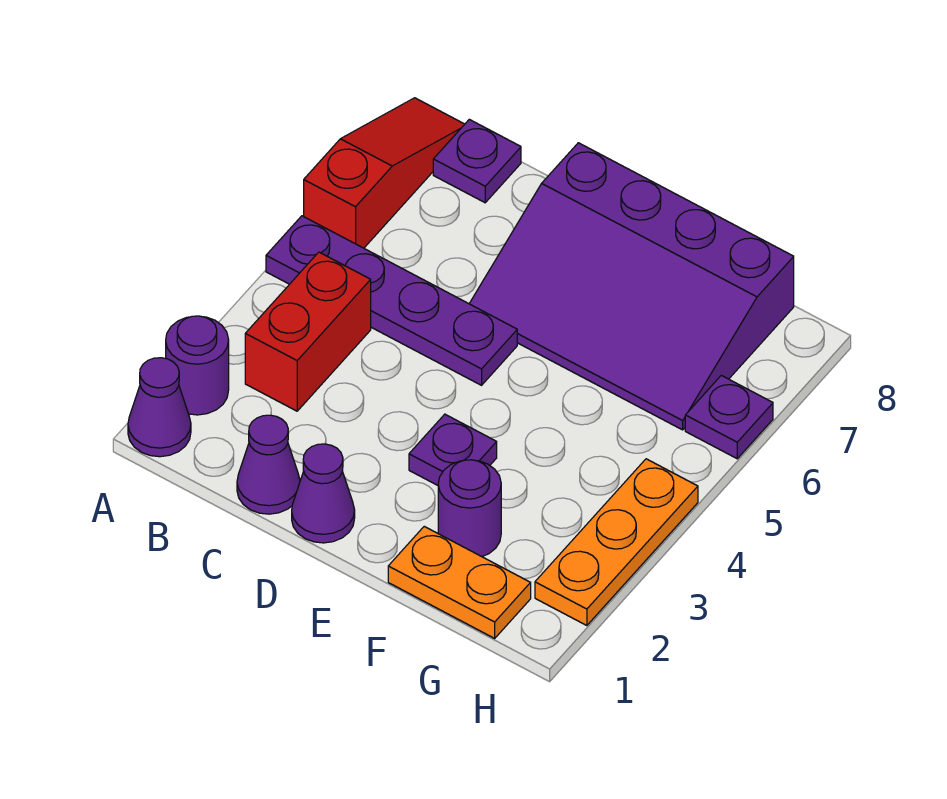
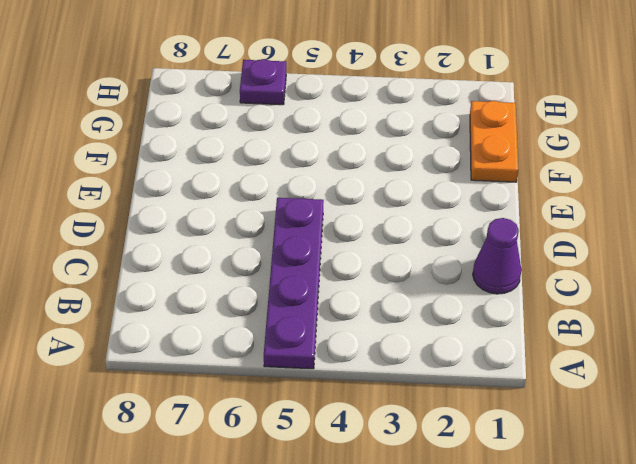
none -> purple cone A1 level 1
none -> purple round brick A2 level 1
none -> red slope A6:A8 level 1 top 6

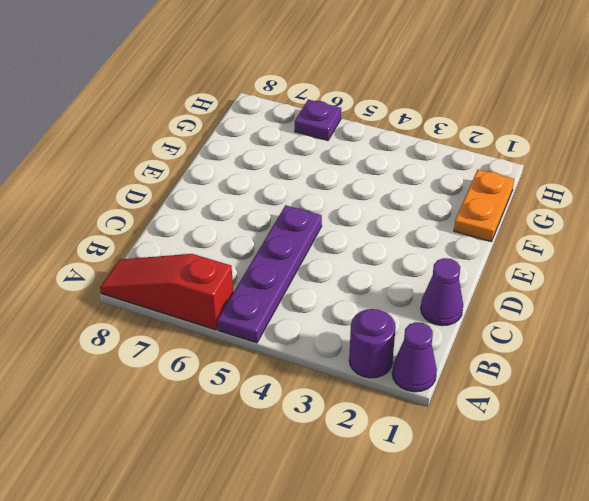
none -> red brick B3:B4 level 1
none -> purple plate B8 level 1
none -> purple cone D1 level 1

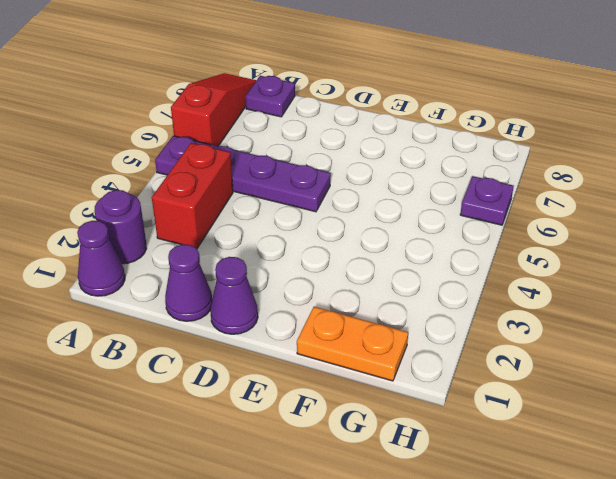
none -> purple slope D6:G8 level 1 top 8
none -> purple plate E3 level 1
none -> purple round brick F2 level 1

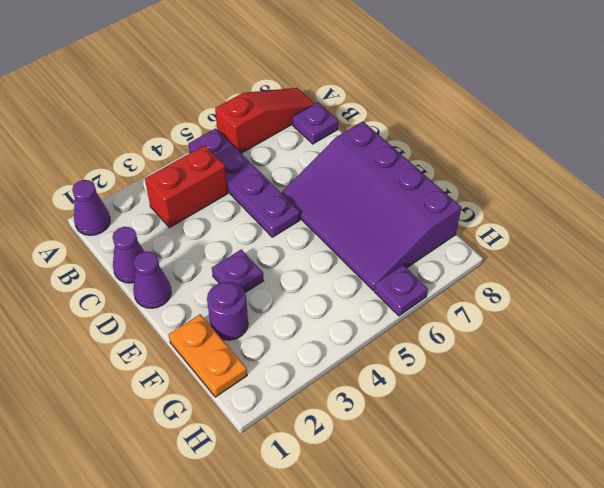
none -> purple round brick A2 level 1
none -> orange plate H2:H4 level 1

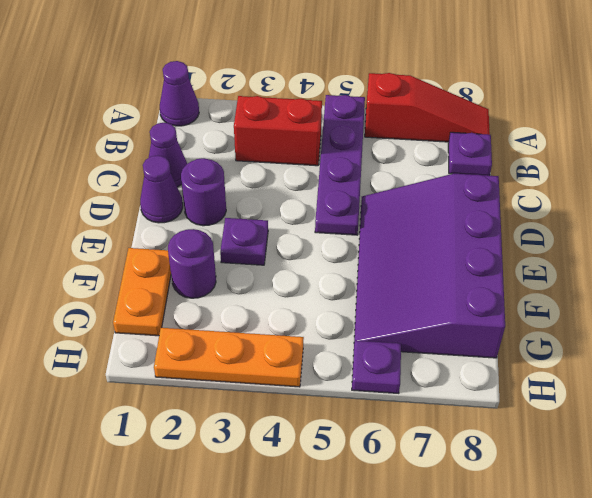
purple round brick D2 level 1 -> purple round brick A2 level 1

